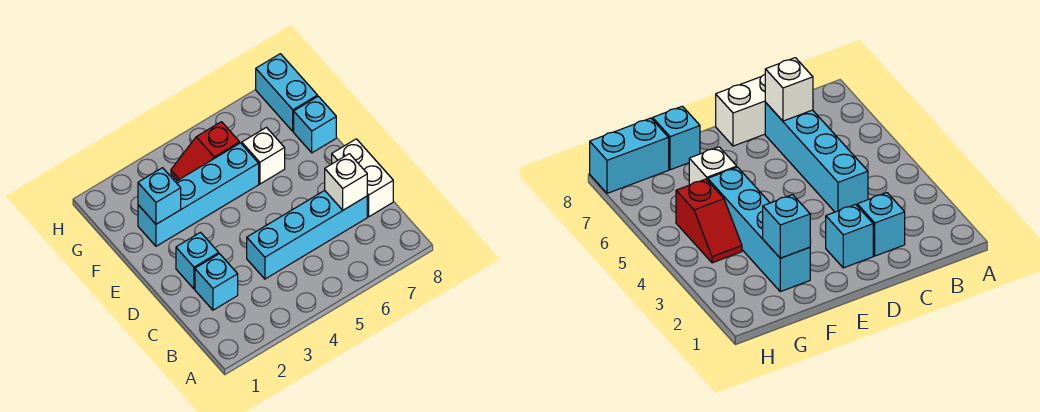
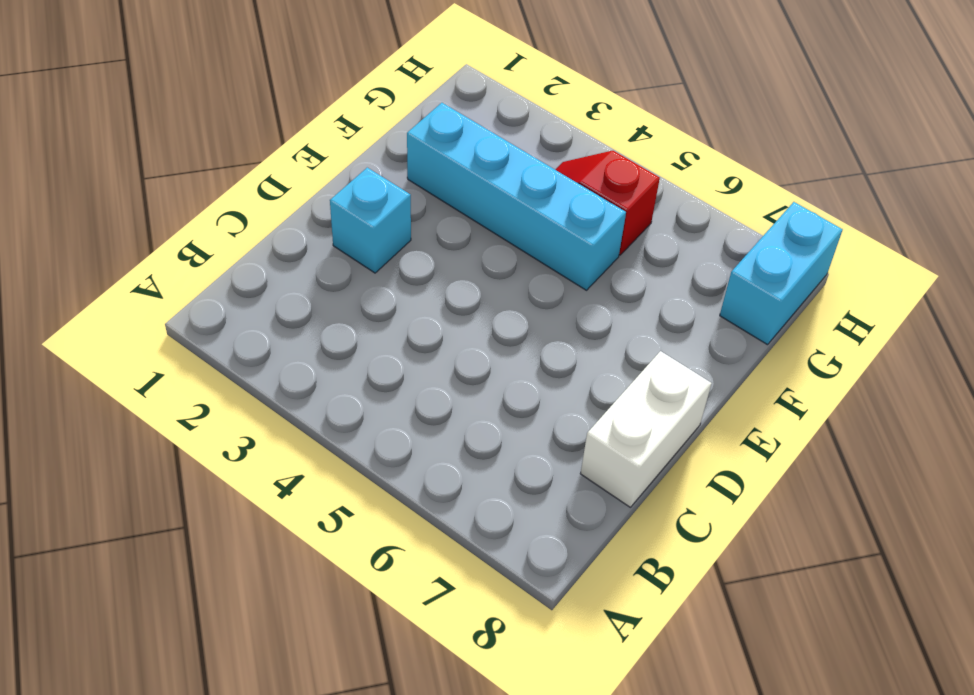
none -> cyan brick C2 level 1
none -> cyan brick C4:C7 level 1

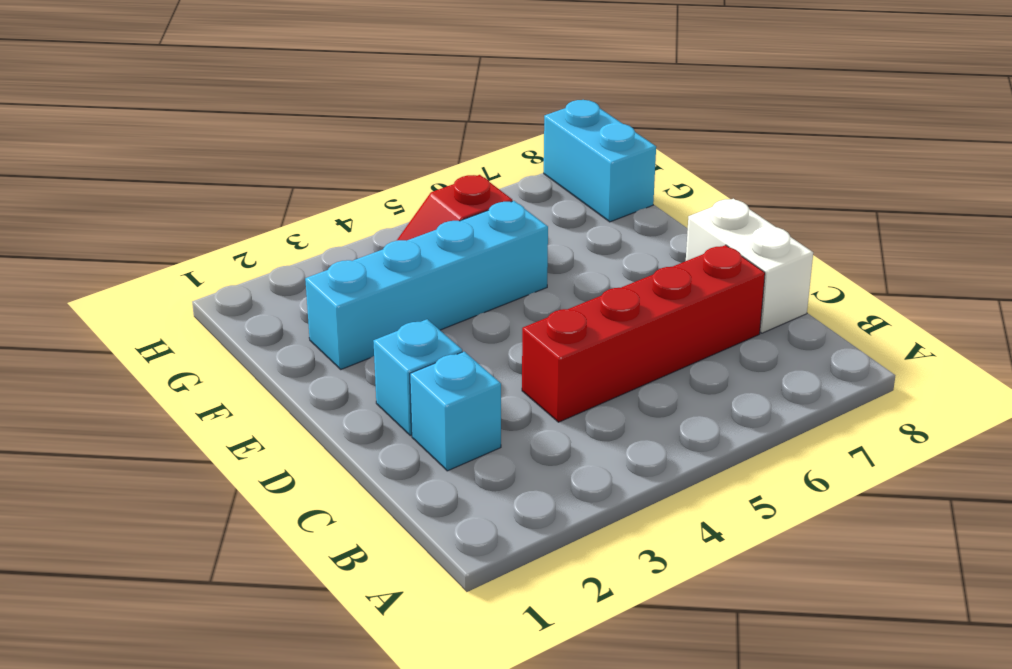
red brick C4:C7 level 1 -> cyan brick C4:C7 level 1
none -> white brick F6 level 1
none -> cyan brick F8 level 1

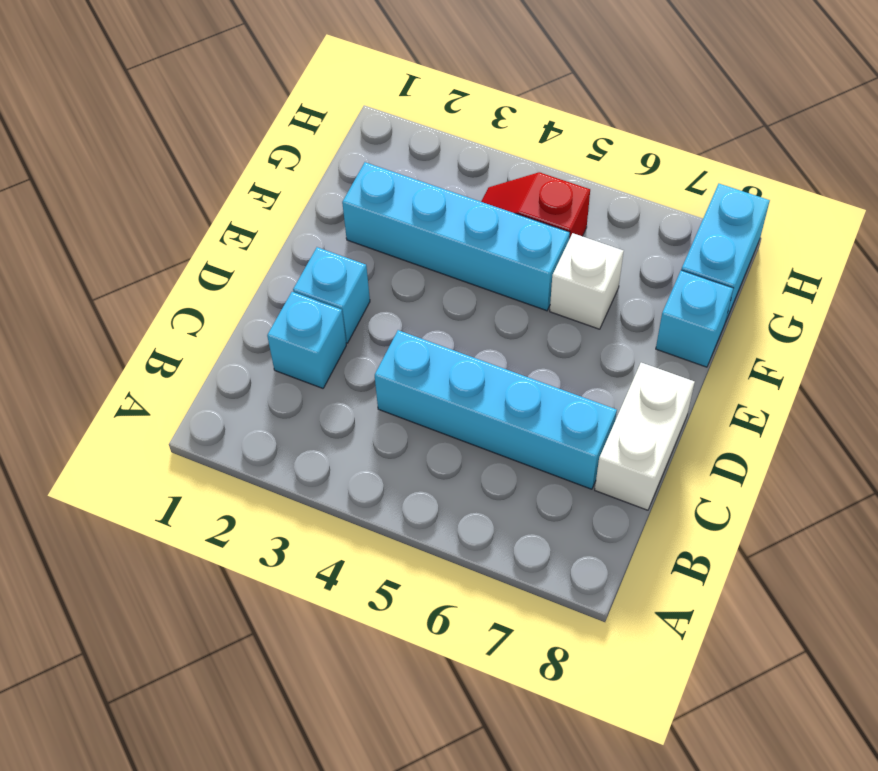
none -> white brick C7 level 2
none -> cyan brick F2 level 2

